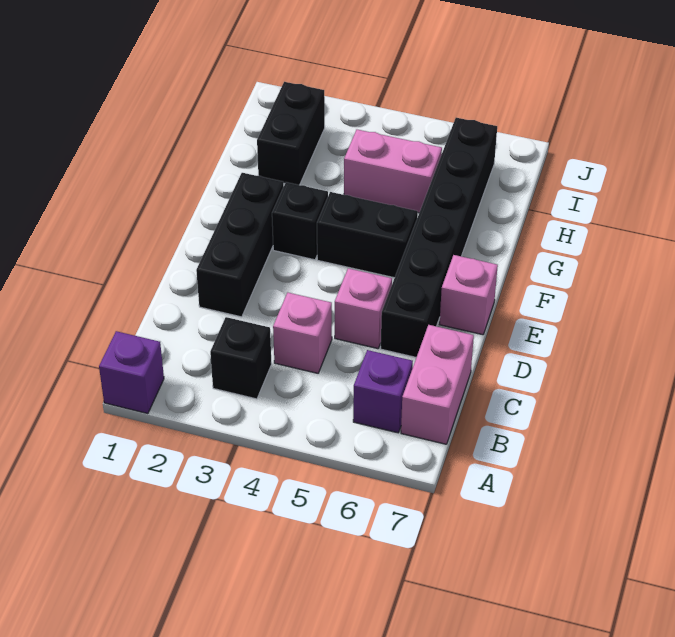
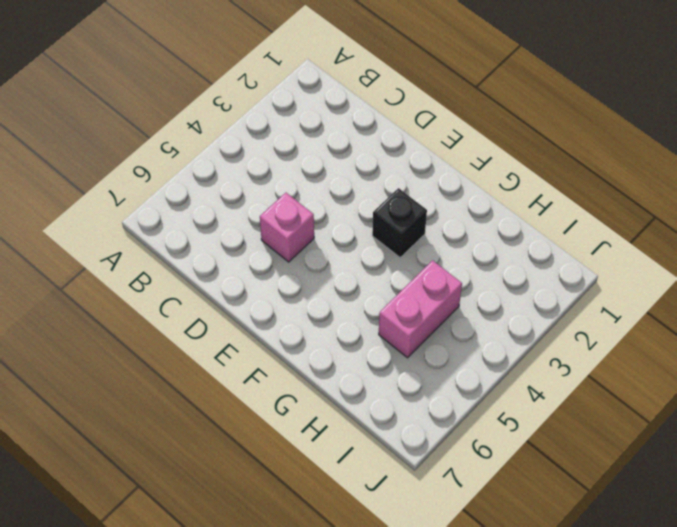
none -> purple brick A1 level 1
none -> black brick B3 level 1
none -> purple brick B6 level 1

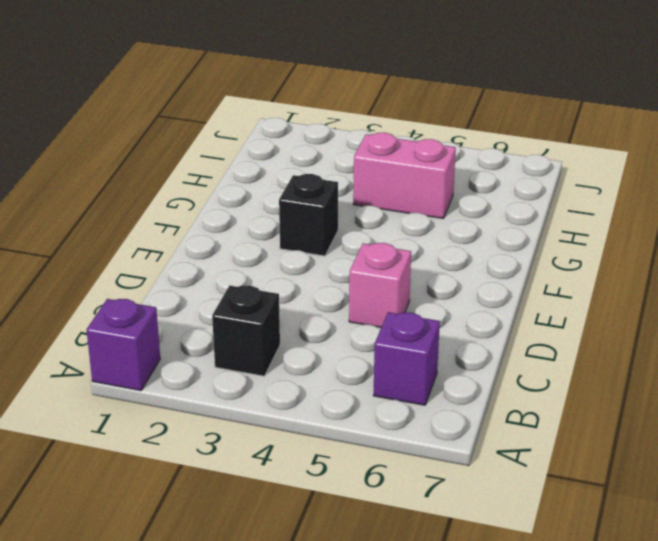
none -> pink brick B7:C7 level 1
none -> pink brick C4 level 1
none -> black brick D2:F2 level 1

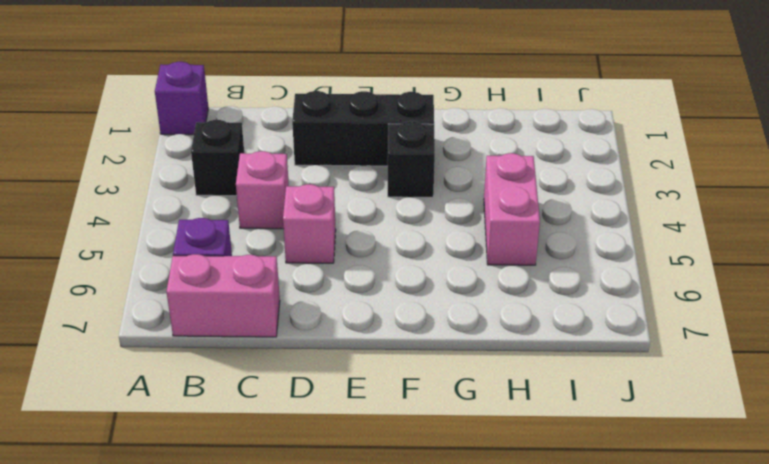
none -> black brick D6:I6 level 1
none -> pink brick E7 level 1
none -> black brick F4:F5 level 1

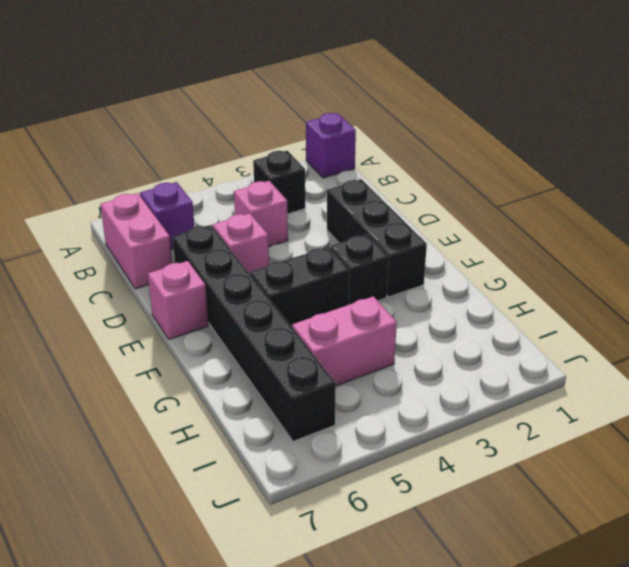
none -> black brick H2:I2 level 1

